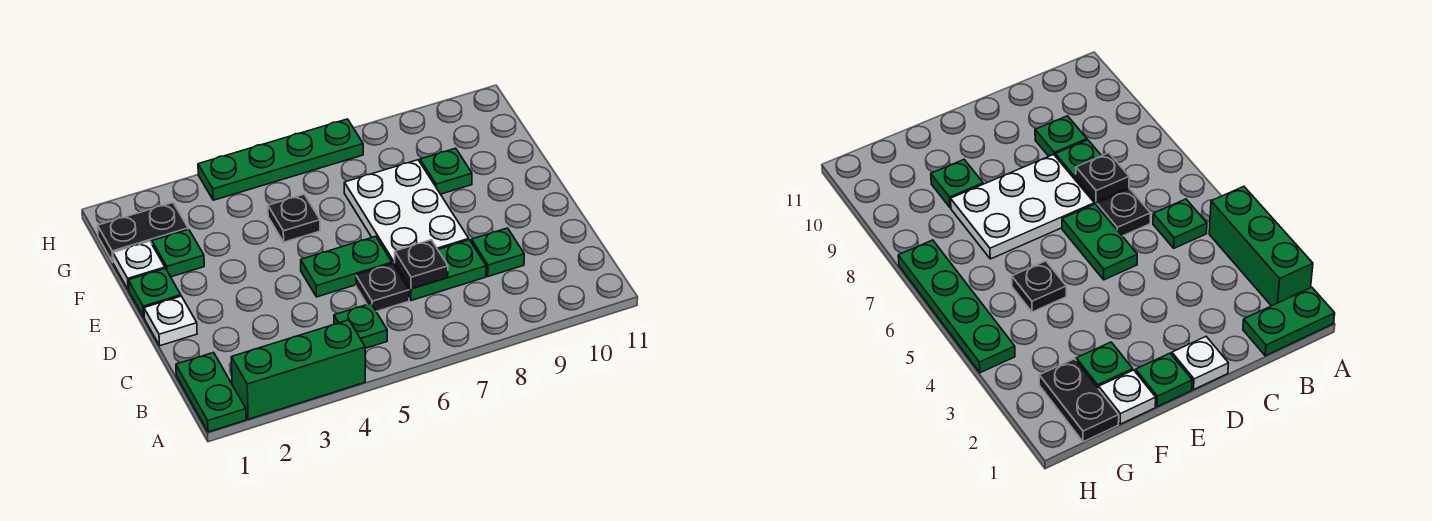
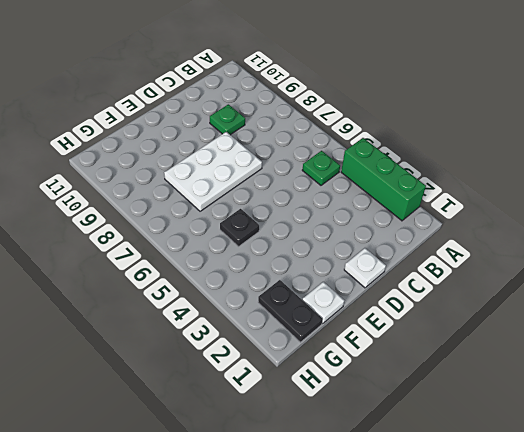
none -> green plate A1:B1 level 1
none -> black plate C6 level 1
none -> green plate C7:C8 level 1

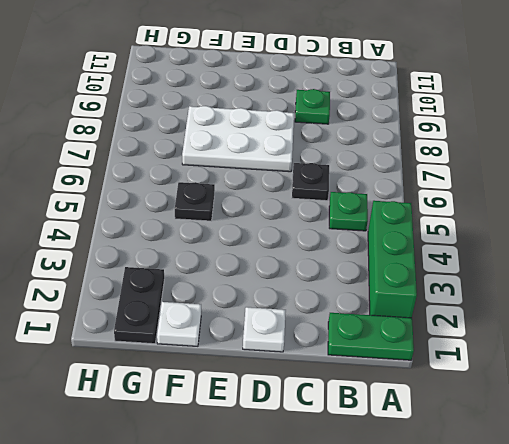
none -> green plate C7:C8 level 1
none -> green plate D5:D6 level 1
none -> green plate E1 level 1

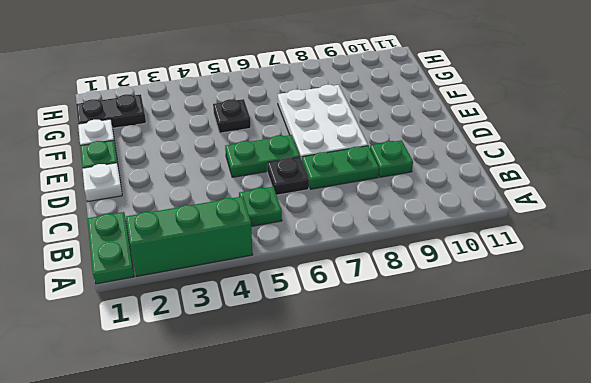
none -> green plate F2 level 1
none -> green plate F9 level 1
none -> green plate H4:H7 level 1

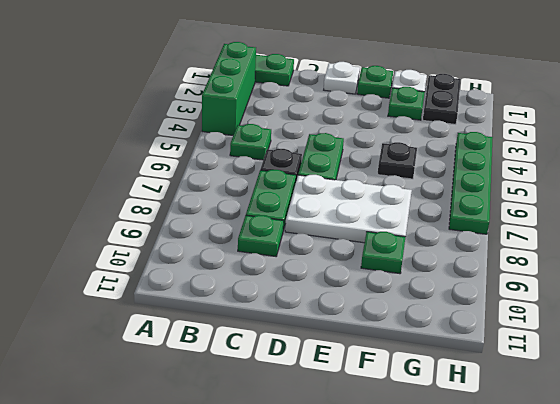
none -> black plate C7 level 2

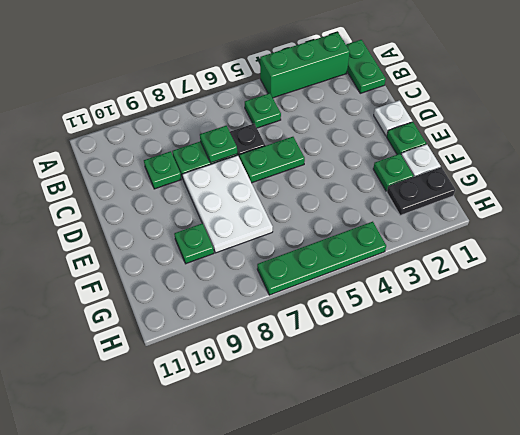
green plate C7 level 2 -> black plate C7 level 2
none -> black plate F5 level 1

